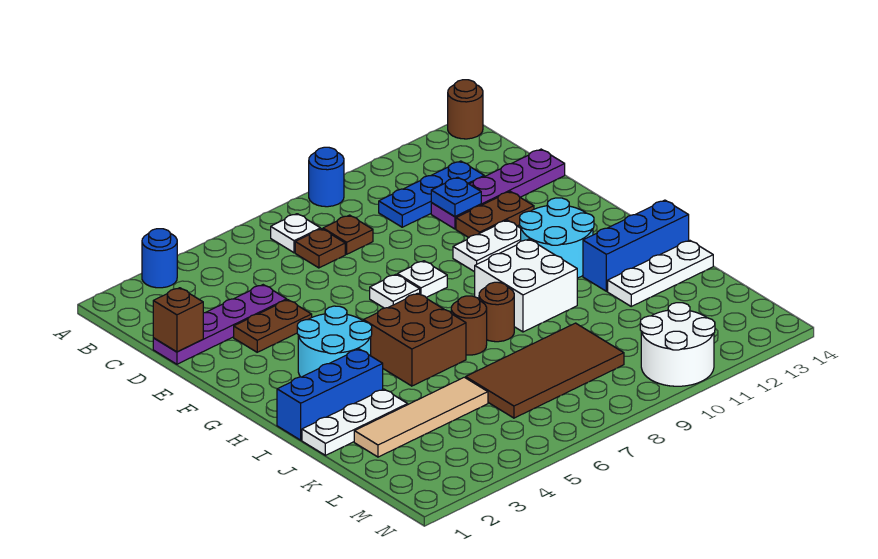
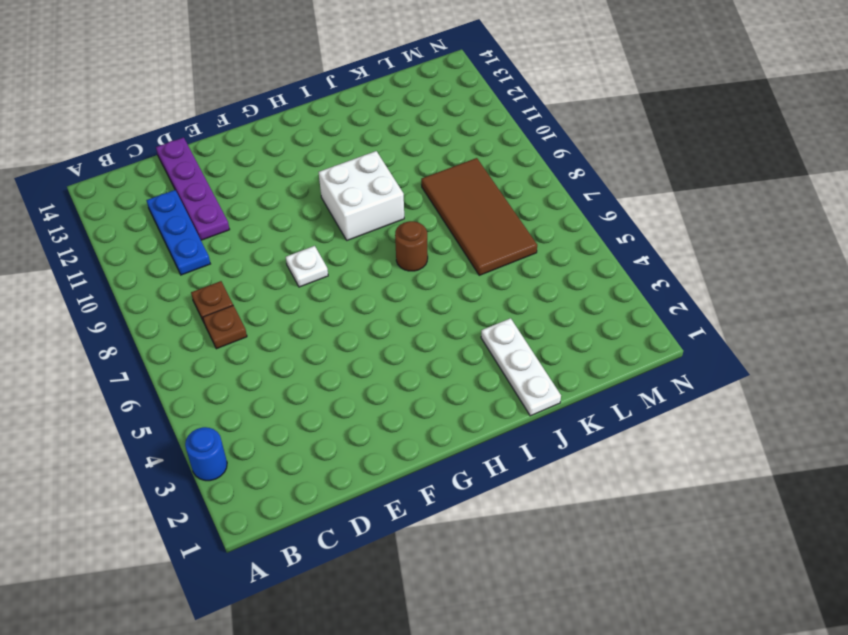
none -> blue round brick A9 level 1
none -> brown round brick A14 level 1
none -> white plate B7 level 1

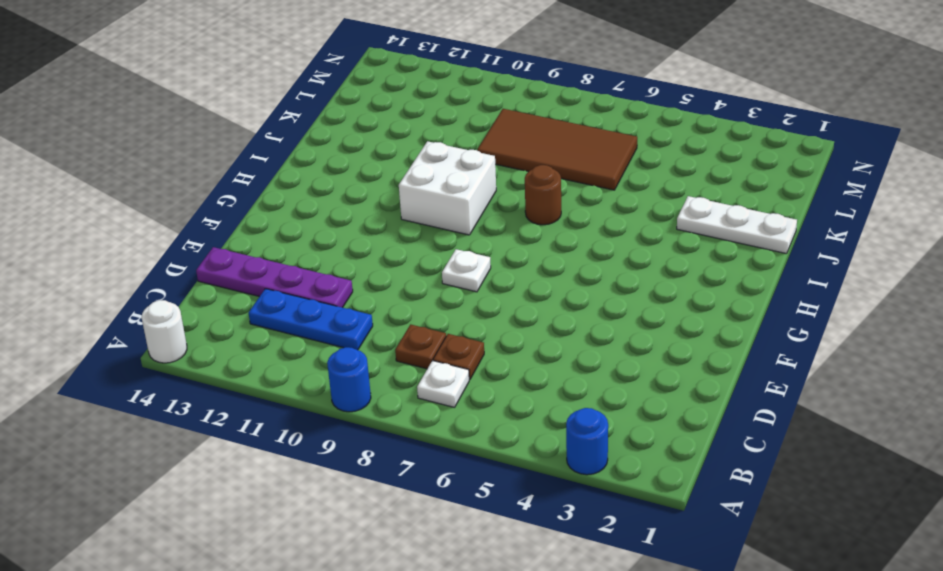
white round brick A14 level 1 -> brown round brick A14 level 1
none -> purple plate D1:D4 level 1
none -> brown plate E3:E4 level 1
none -> brown plate E11:E12 level 1

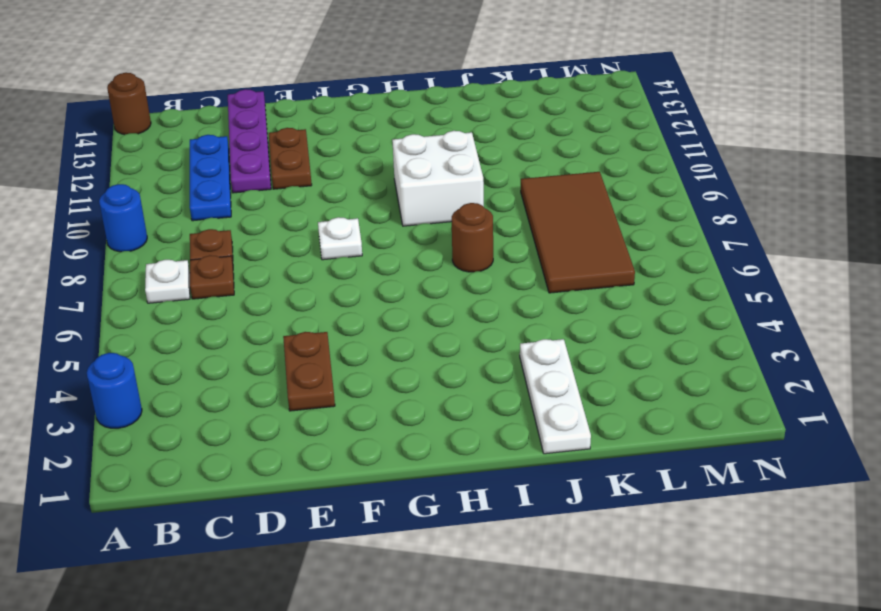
none -> purple plate D1:D4 level 1
none -> white plate F7 level 1
none -> white plate F10:F11 level 1

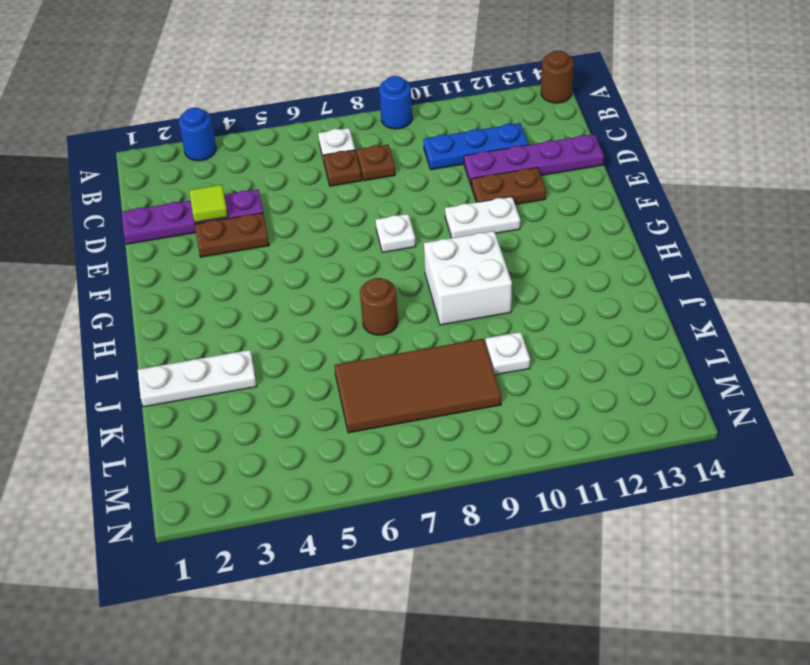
lime tile D3 level 2 -> none
white plate K10 level 1 -> white plate F7 level 1
none -> cyan round brick G3:H4 level 1
none -> cyan round brick G11:H12 level 1
none -> brown brick H5:I6 level 1

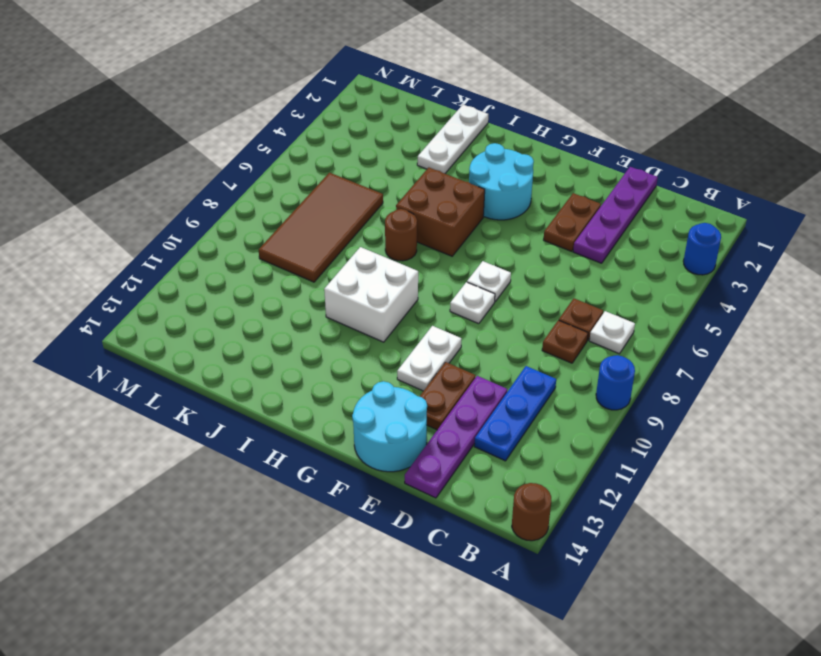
cyan round brick E13:F14 level 1 -> cyan round brick G11:H12 level 1
none -> blue brick I1:I3 level 1
none -> brown round brick I8 level 1
none -> blue brick I12:I14 level 1

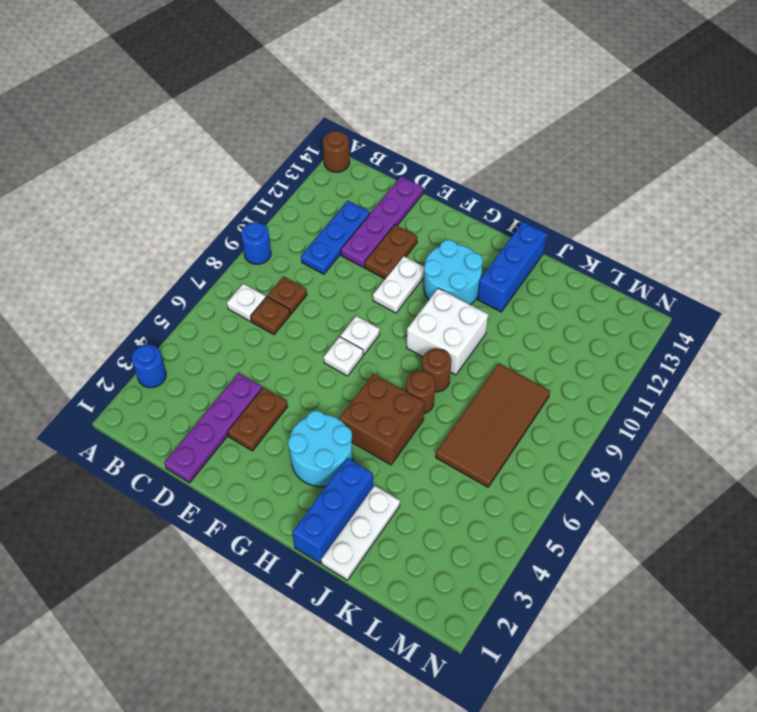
none -> white plate J12:J14 level 1
none -> tan tile K2:K5 level 1
none -> white round brick M10:N11 level 1

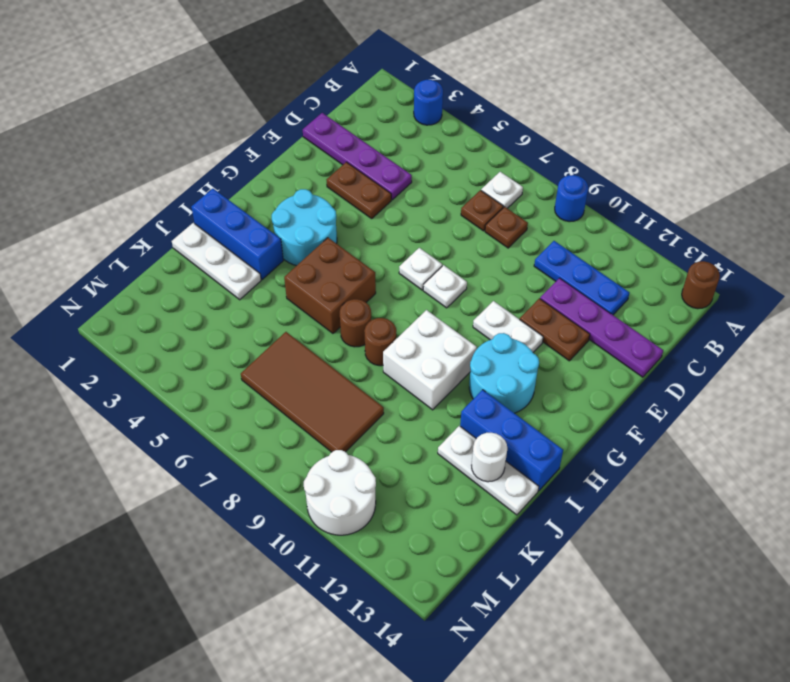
white round brick J13 level 2 -> none
none -> tan tile K2:K5 level 1
none -> brown brick D1 level 2
none -> blue plate D11 level 2

